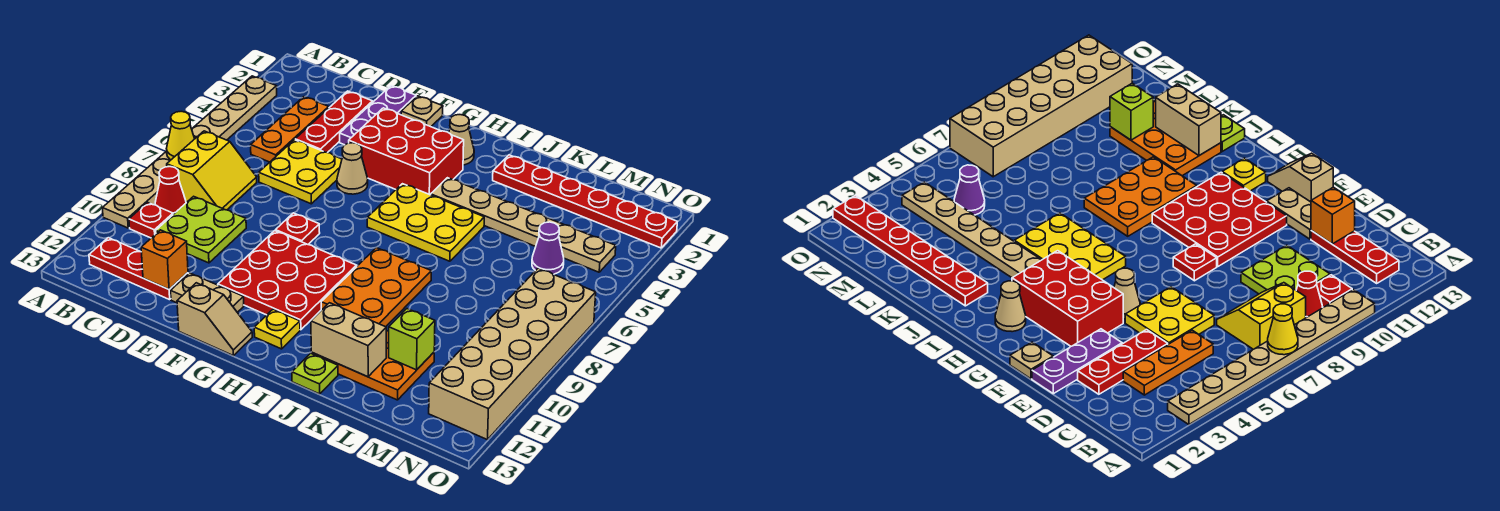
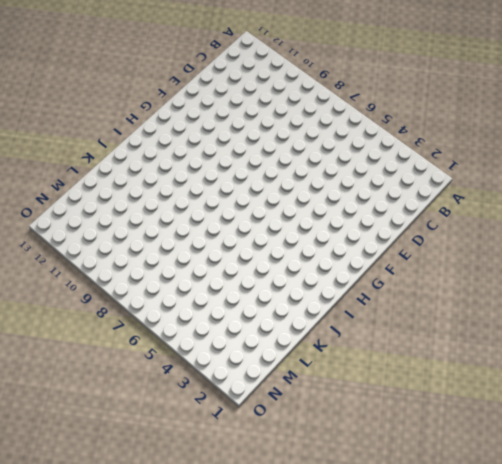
none -> tan plate A3:A10 level 1
none -> yellow slope B7:C8 level 1 top B
none -> red cone B9 level 1
none -> red plate B10 level 1

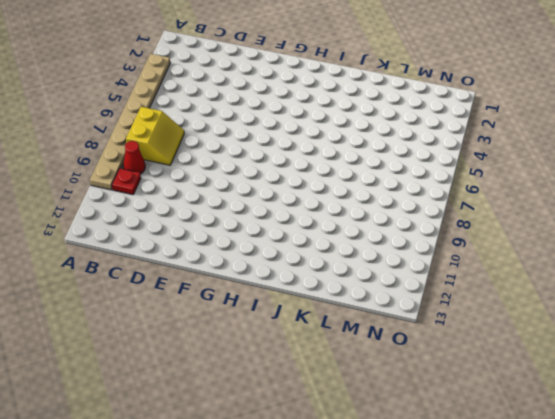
none -> red plate B12:D12 level 1
none -> orange plate C3:C5 level 1
none -> lime plate C9:D10 level 1
none -> red plate D2:D4 level 1

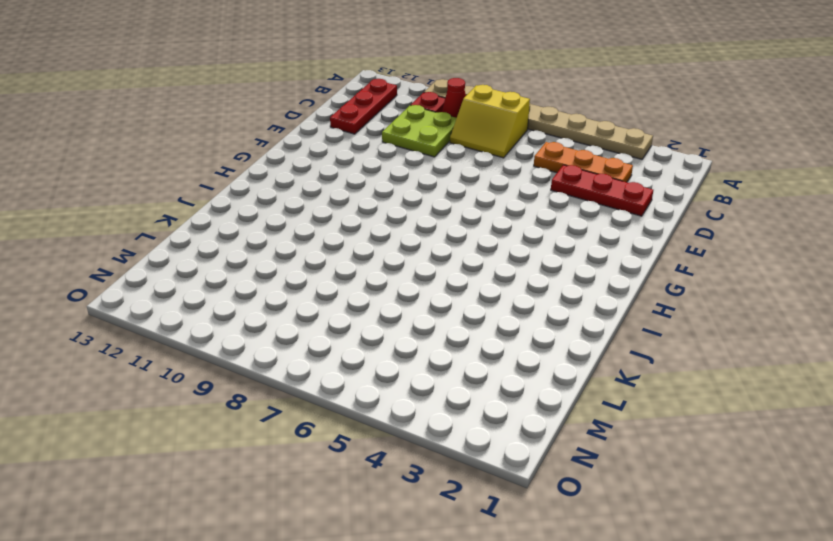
none -> yellow plate D5:E6 level 1
none -> purple plate E1:E3 level 1
none -> tan plate E12:F12 level 1
none -> tan plate F1 level 1

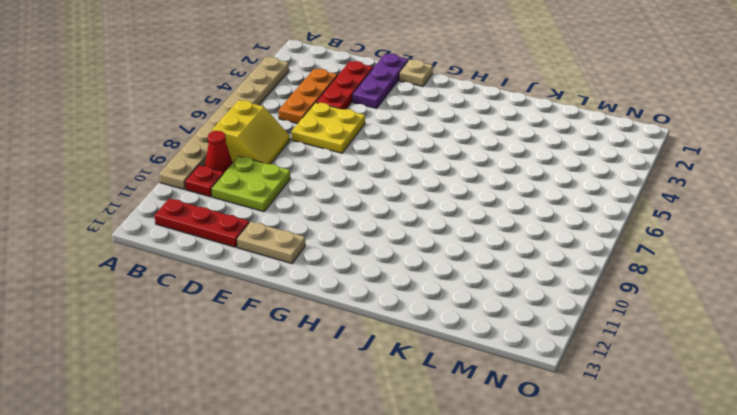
none -> red brick F3:H4 level 1
none -> tan cone F5 level 1
none -> red plate F8 level 1
none -> red plate F9:H11 level 1

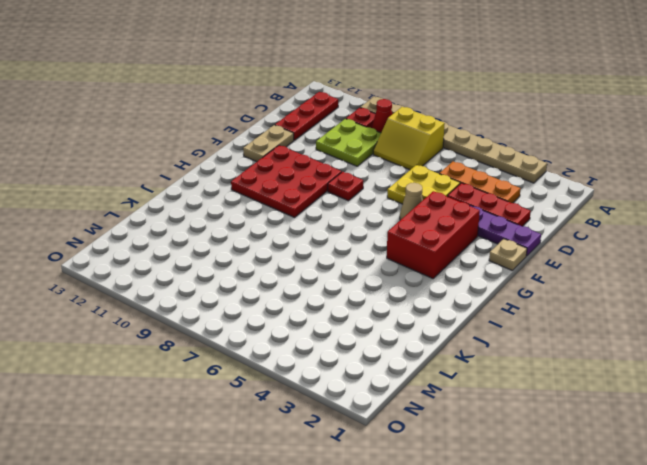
none -> tan slope F13:G13 level 1 top F
none -> tan cone H2 level 1
none -> yellow plate H5:J6 level 1
none -> yellow plate H12 level 1

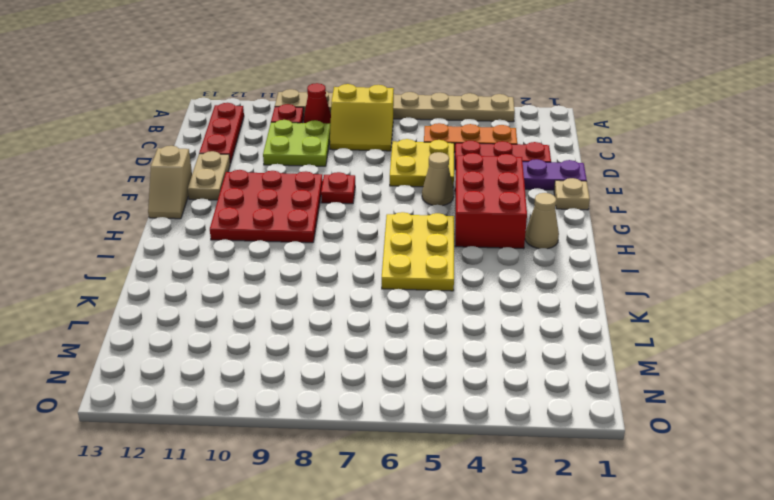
none -> yellow plate H12 level 1
none -> tan plate I4:N4 level 1
none -> orange plate I8:J10 level 1
none -> red plate J2:O2 level 1

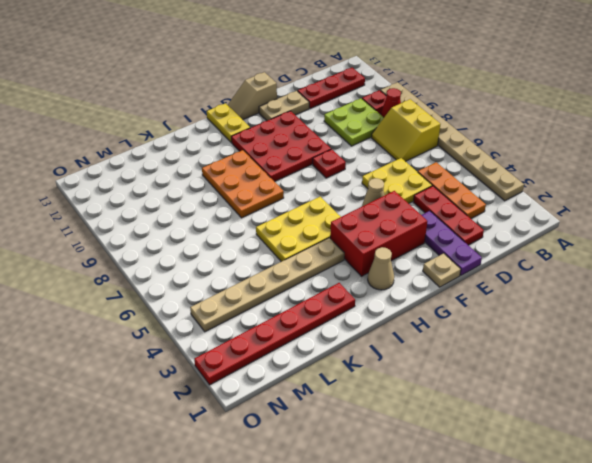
yellow plate H12:H13 level 1 -> yellow plate H12 level 1
none -> orange plate J11:L12 level 1
none -> lime plate J13 level 1
none -> purple cone M5 level 1
none -> tan brick N7:O12 level 1

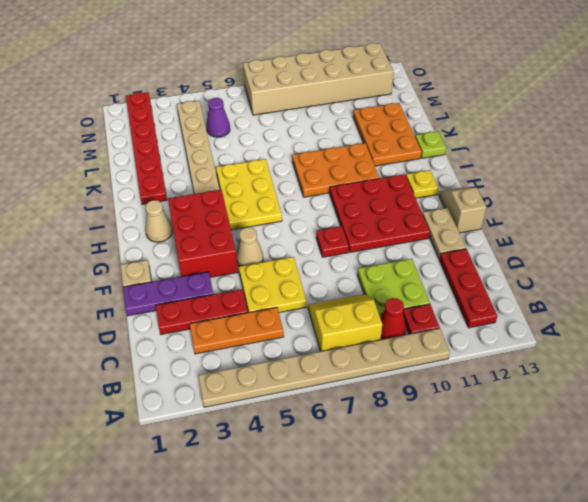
none -> yellow cone A7 level 2
none -> orange brick D12 level 2
none -> tan brick J12:K12 level 2
none -> lime brick L11 level 2

